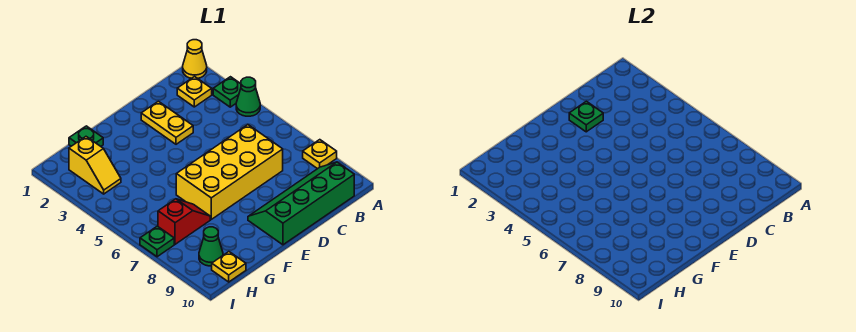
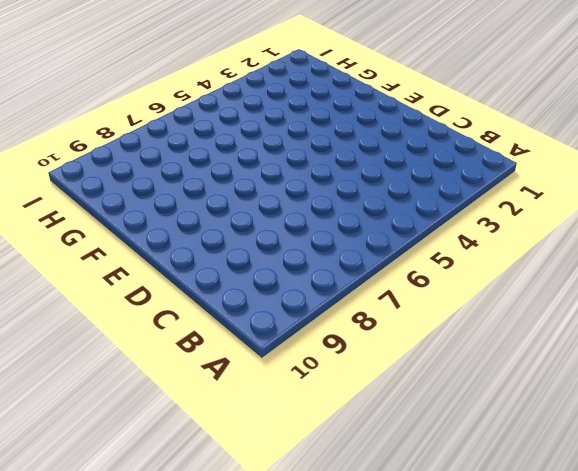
none -> yellow cone A1 level 1
none -> green plate A3 level 1
none -> green cone A4 level 1

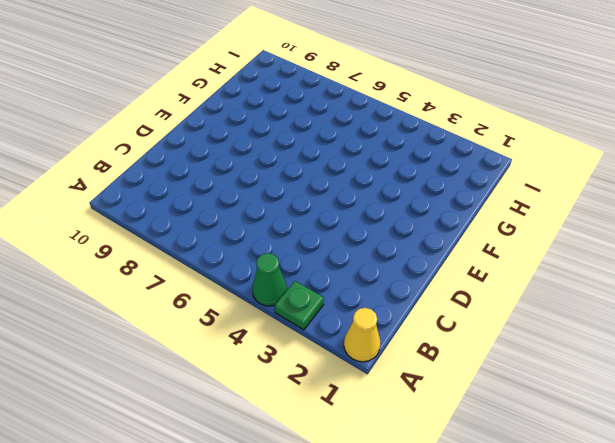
none -> yellow plate A8 level 1
none -> yellow plate B2 level 1
none -> green slope B9:E10 level 1 top 10

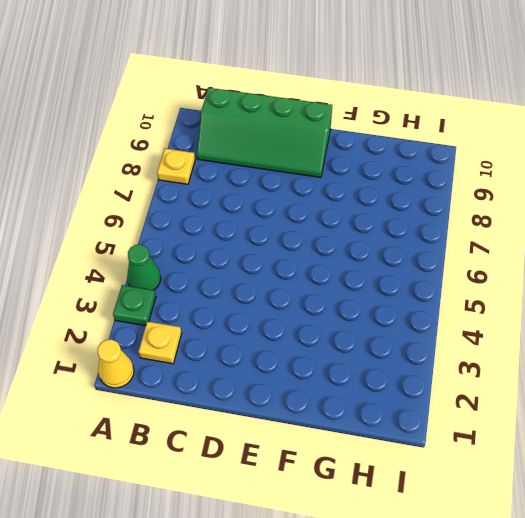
none -> yellow brick C6:F7 level 1
none -> yellow plate D2:D3 level 1
none -> green plate G1 level 1

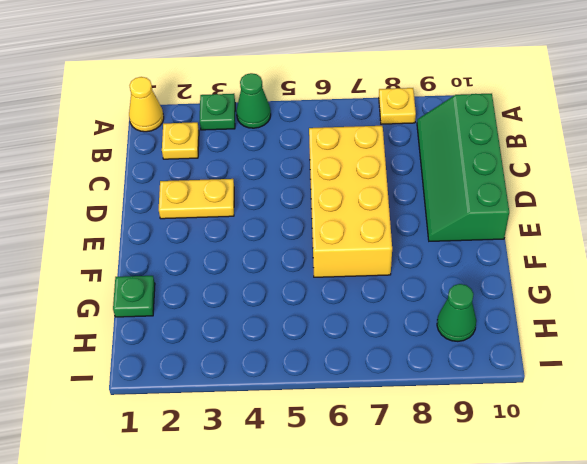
none -> red slope G7:H7 level 1 top H
none -> yellow slope H2:H3 level 1 top 2
none -> yellow plate H10 level 1

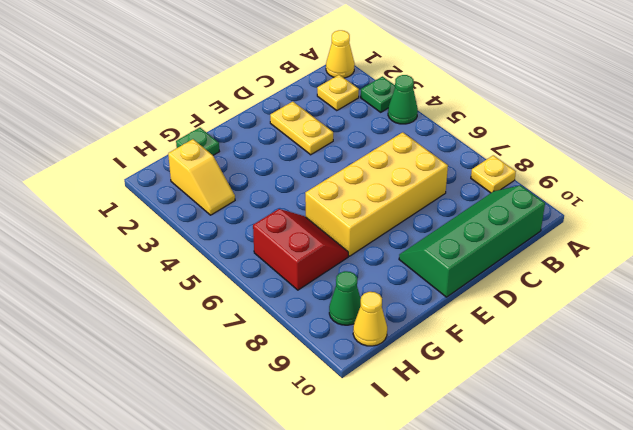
red slope G6:H7 level 1 top H -> red slope G7:H7 level 1 top H
yellow cone H10 level 1 -> yellow plate H10 level 1
none -> green plate I7 level 1
none -> green plate D2 level 2

